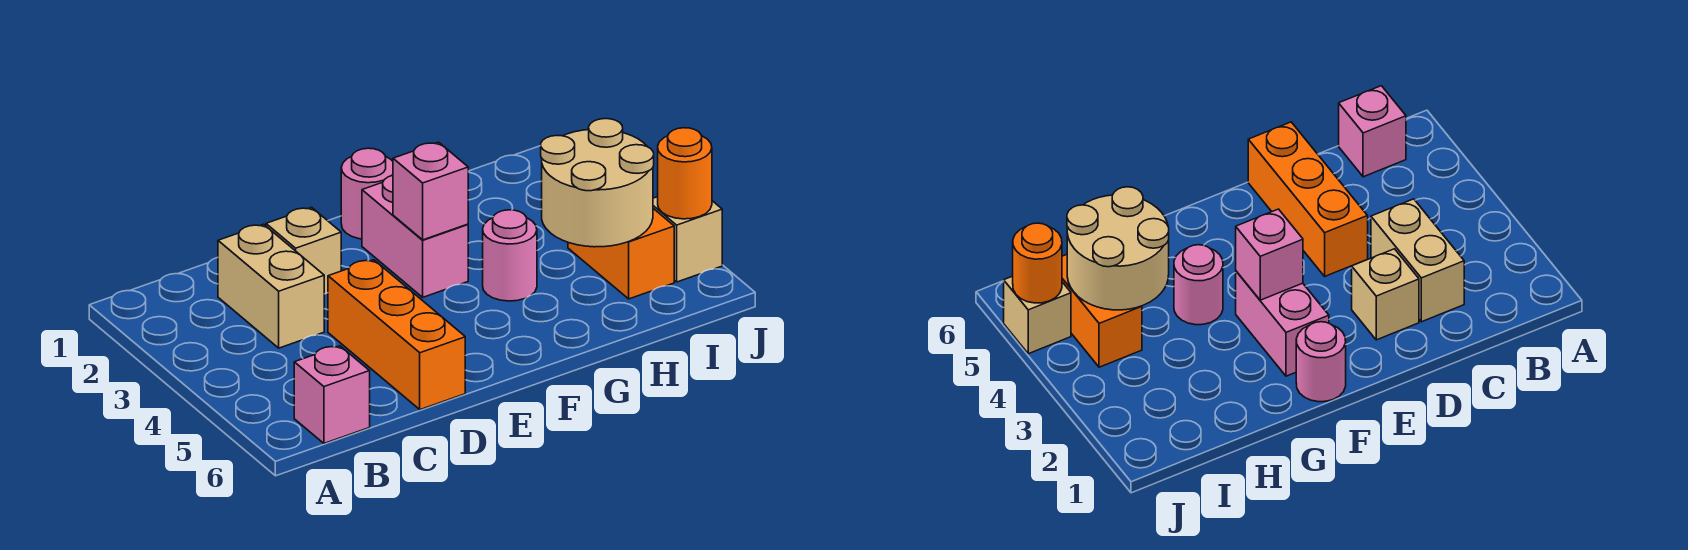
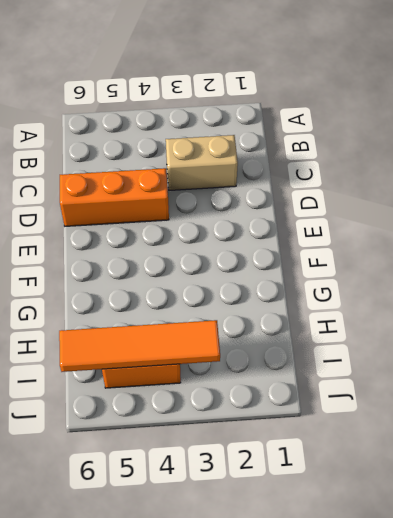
orange tile I3:I6 level 2 -> tan round brick H4:I5 level 2
none -> pink brick B6 level 1
none -> tan brick D2 level 1
none -> pink round brick F1 level 1

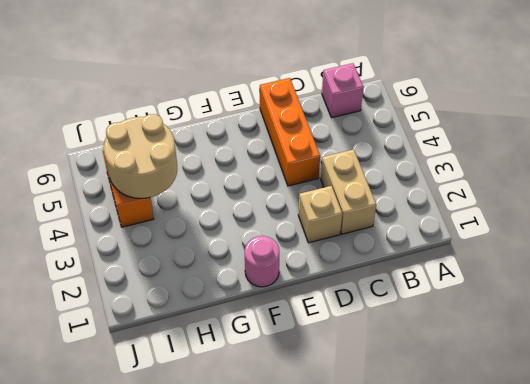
none -> pink brick F2:F3 level 1
none -> pink round brick G4 level 1
none -> tan brick J5 level 1

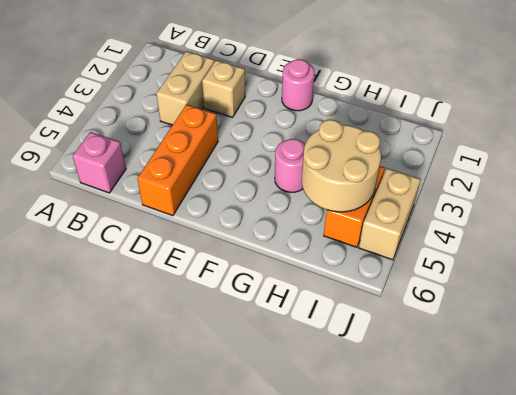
tan brick J4:J5 level 1 -> tan brick J5 level 1
none -> pink brick F2:F3 level 1
none -> pink brick F3 level 2
none -> orange round brick J5 level 2

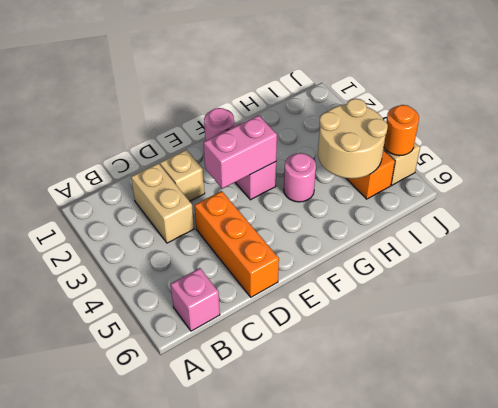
pink brick E3:F3 level 2 -> pink brick F3 level 2

